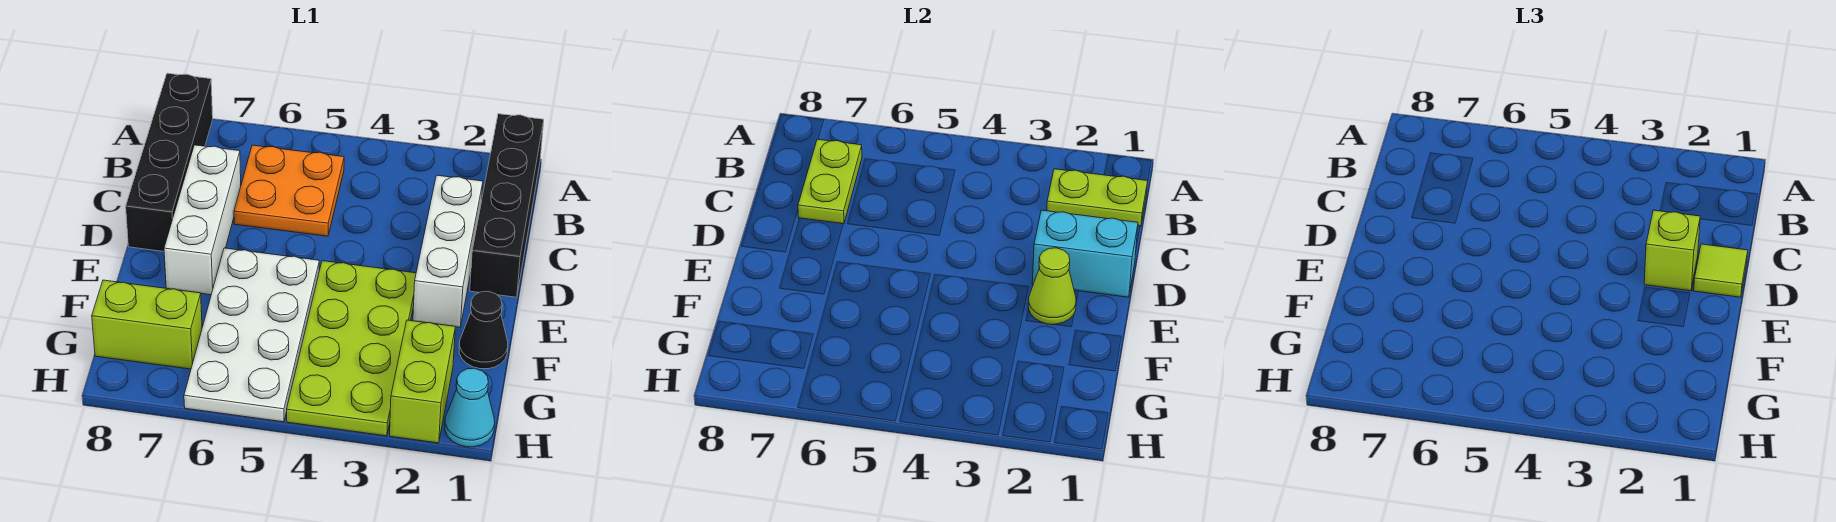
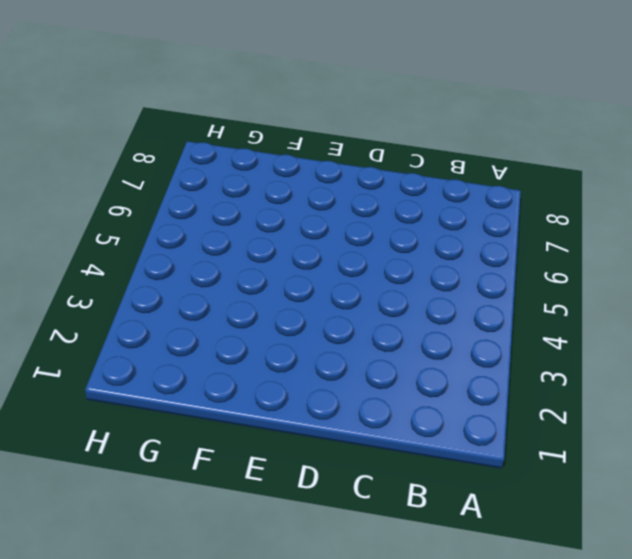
none -> black brick A1:D1 level 1
none -> black brick A8:D8 level 1
none -> orange plate B5:C6 level 1

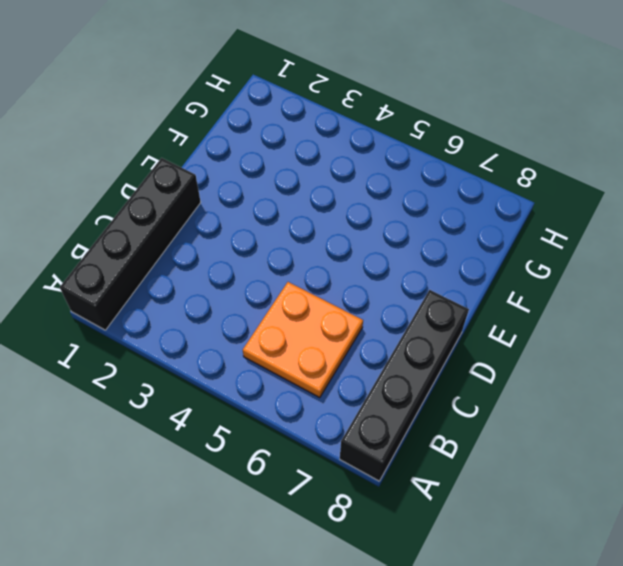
none -> white brick C2:E2 level 1
none -> white brick C7:E7 level 1
none -> lime plate E3:H4 level 1

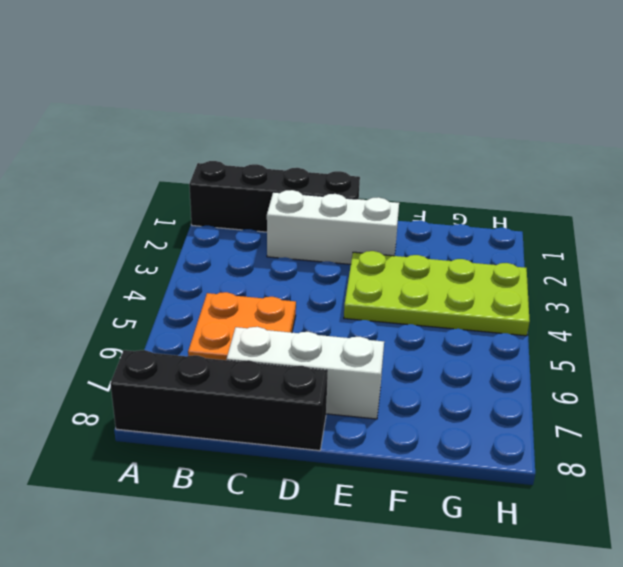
none -> white plate E5:H6 level 1
none -> black cone F1 level 1
none -> lime brick G2:H2 level 1

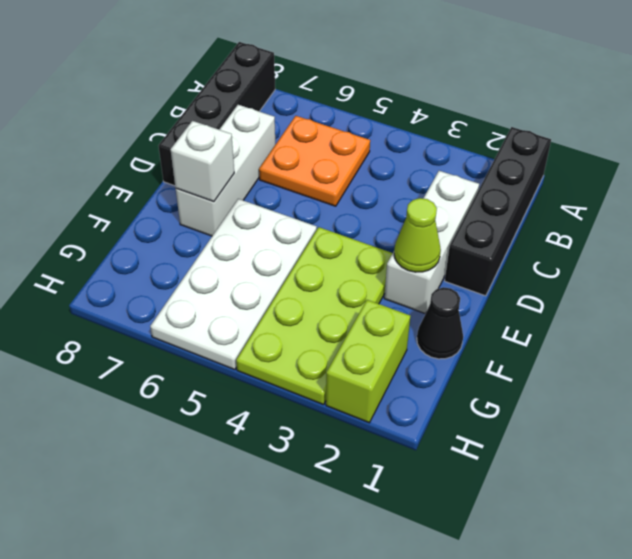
white brick E7 level 2 -> none
none -> lime brick G7:G8 level 1
none -> cyan cone H1 level 1
none -> lime plate B1:B2 level 2

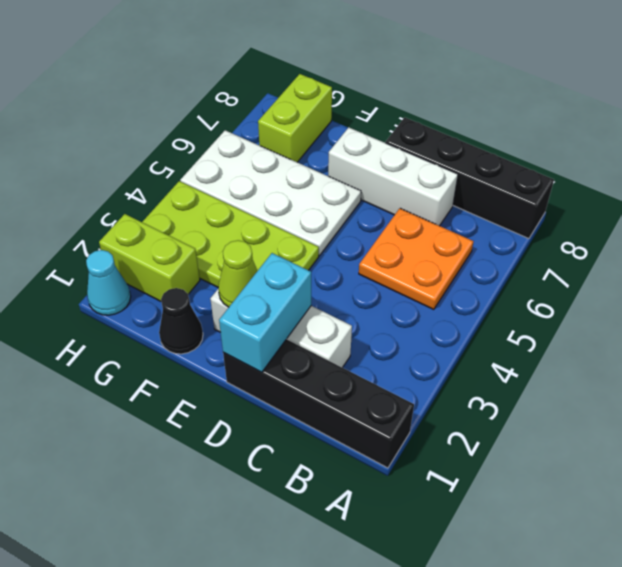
none -> lime plate B1:B2 level 2
none -> lime plate B7:C7 level 2
none -> lime tile D1 level 3

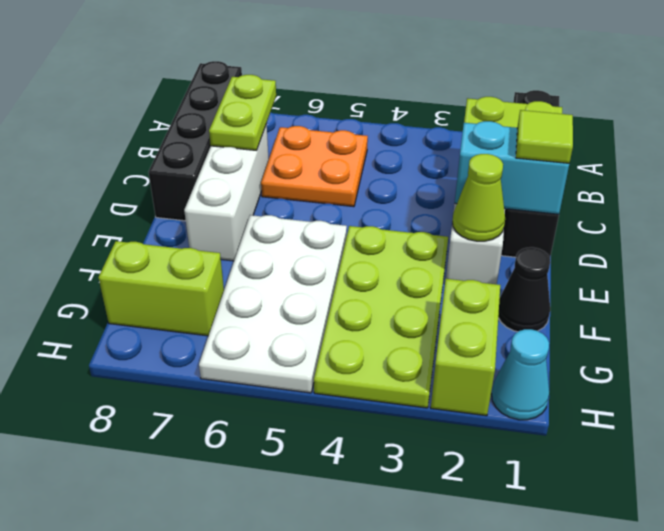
none -> lime brick D2 level 3

